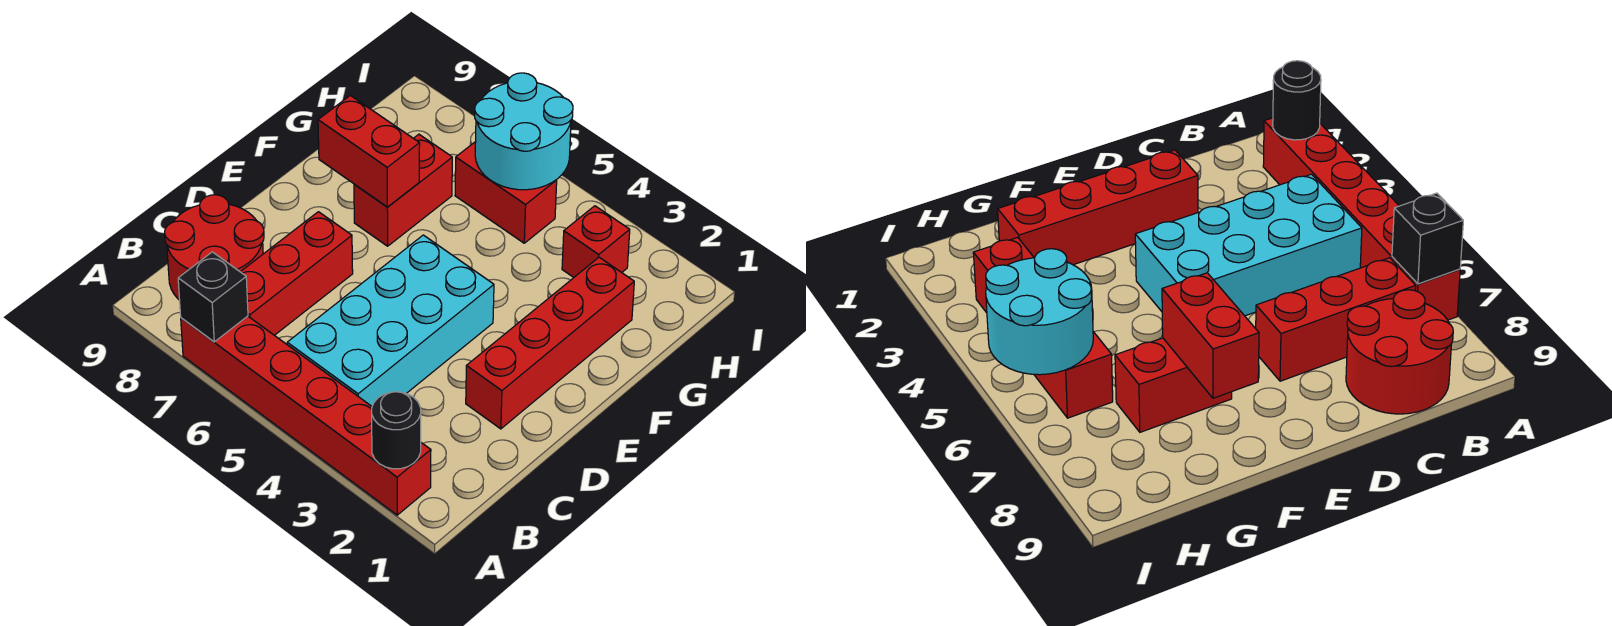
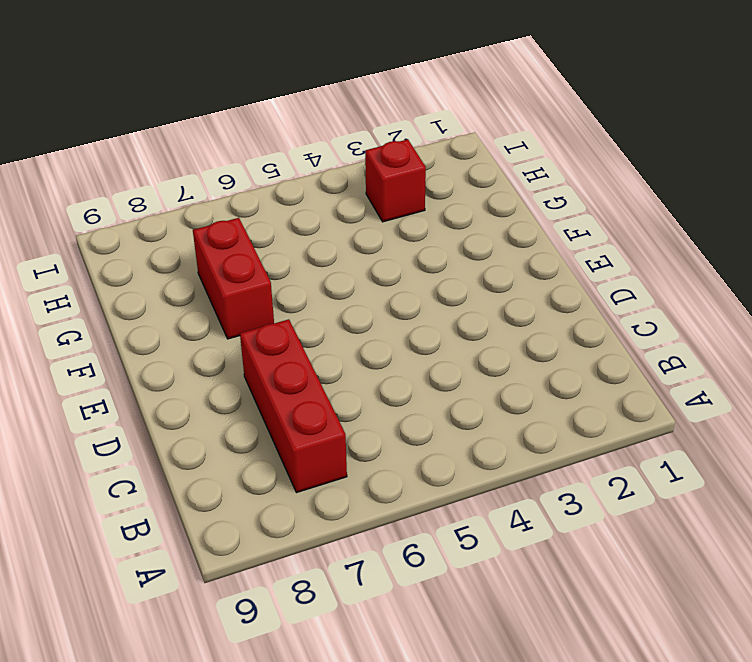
none -> red brick A2:A7 level 1
none -> cyan brick B4:E5 level 1
none -> red round brick B8:C9 level 1

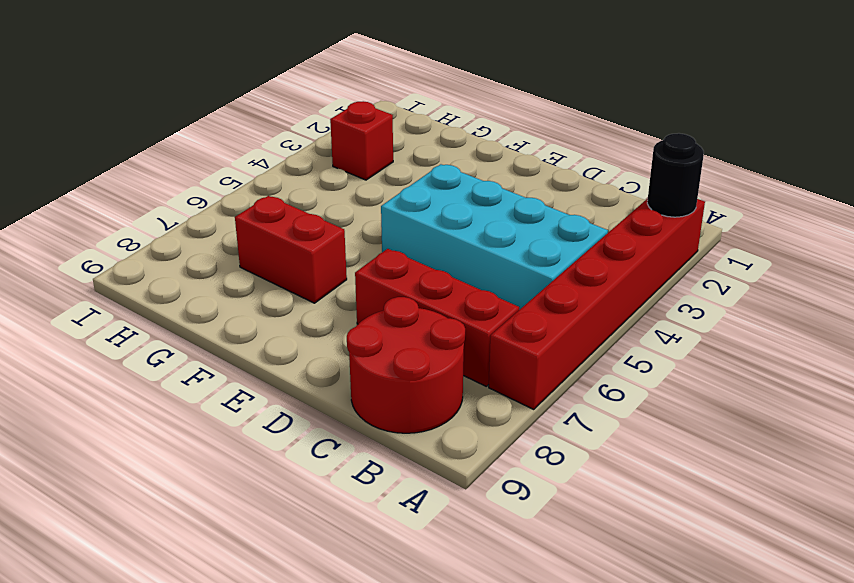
none -> red brick D2:G2 level 1
none -> red brick H5:H6 level 1
none -> black brick A7 level 2

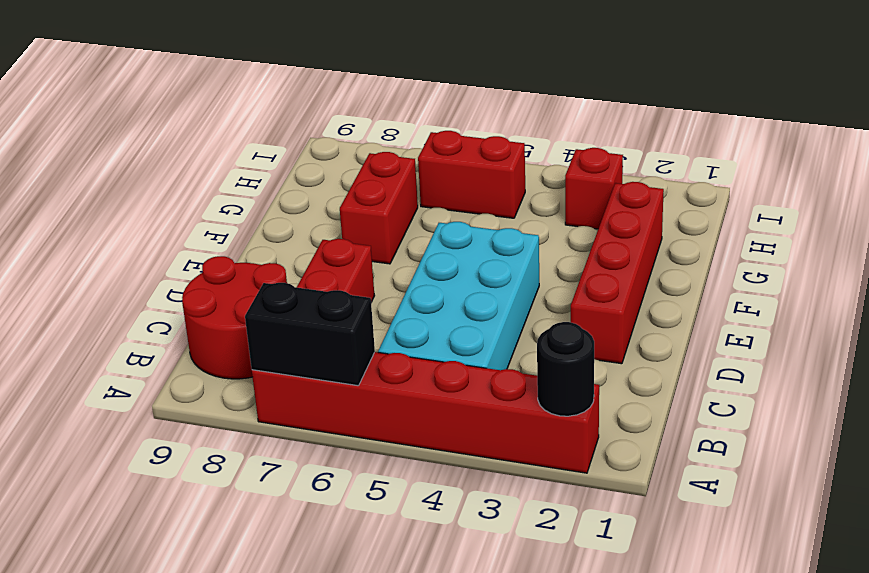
black brick A6:A7 level 2 -> black brick A7 level 2
none -> red brick F7:F8 level 2
none -> cyan round brick H5:I6 level 2

